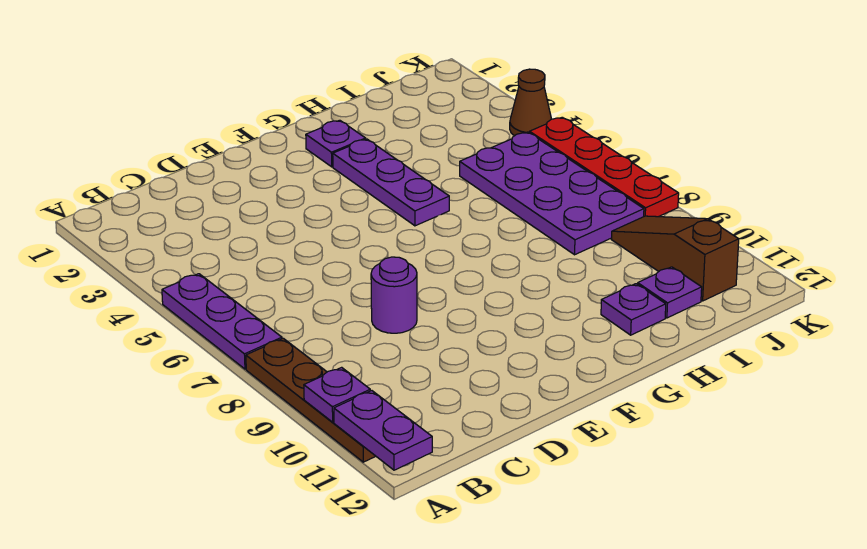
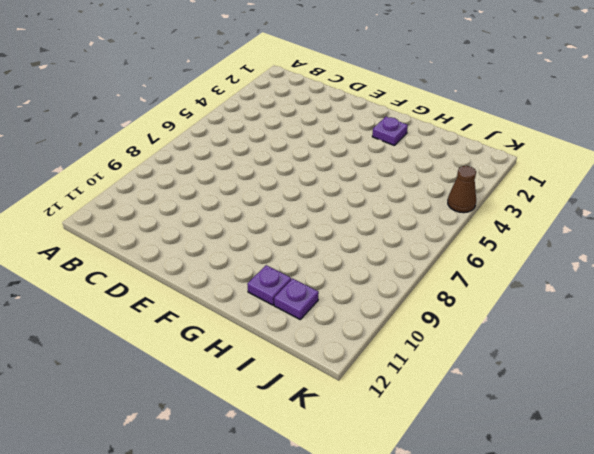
none -> purple plate A5:A7 level 1
none -> brown plate A8:A11 level 1
none -> purple round brick D8 level 1

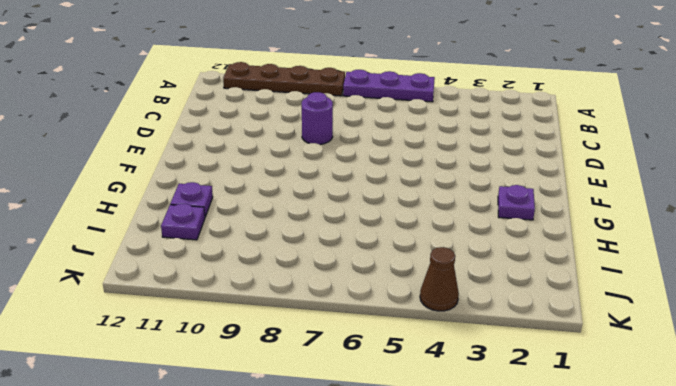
none -> purple plate G3:G5 level 1
none -> purple plate I5:J8 level 1
none -> brown slope J9:J11 level 1 top 11

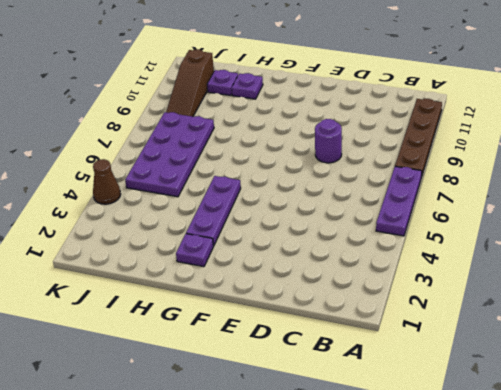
none -> red plate K5:K8 level 1
none -> purple plate A10 level 2
none -> purple plate A11:A12 level 2

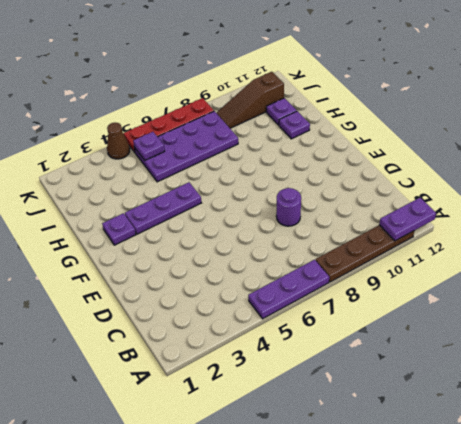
purple plate J5 level 2 -> purple plate A10 level 2

